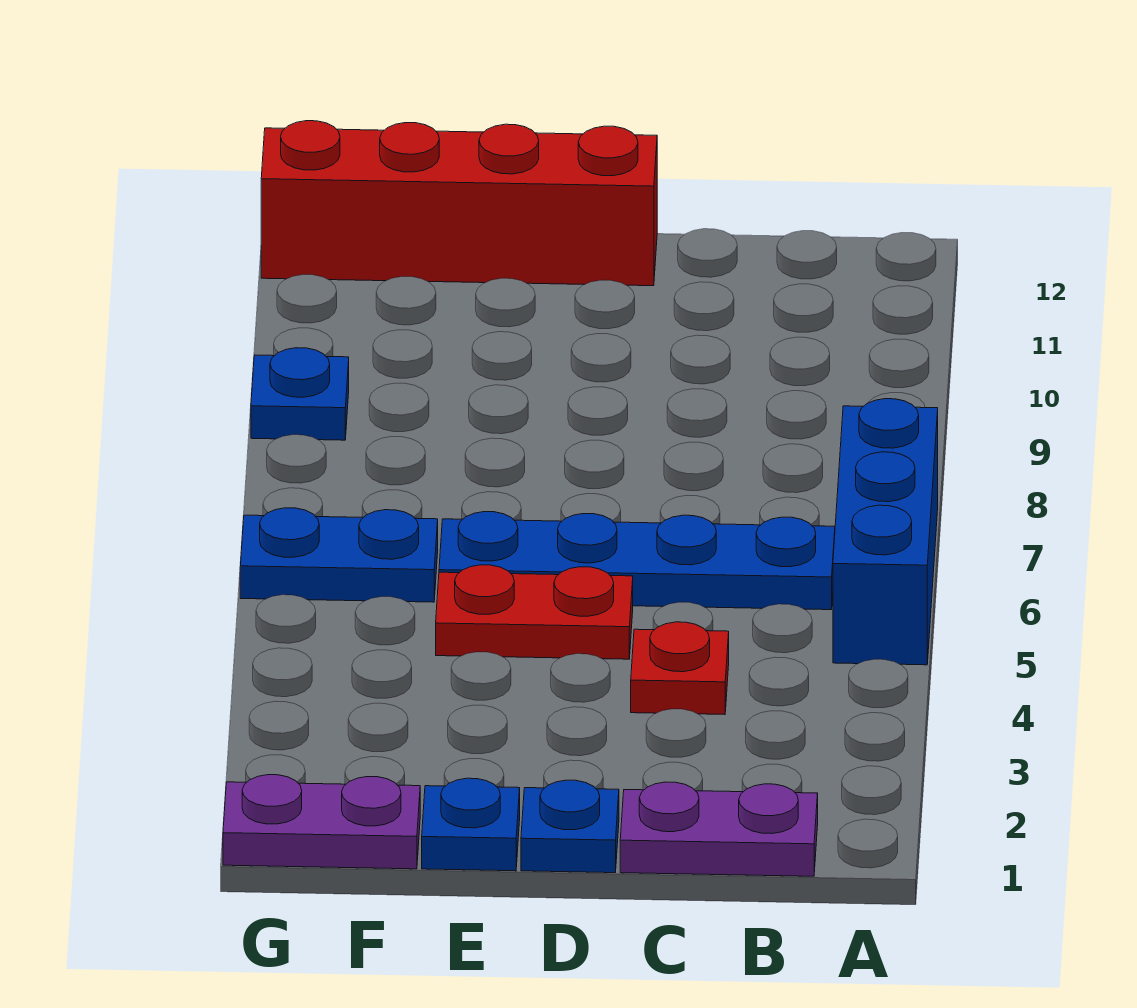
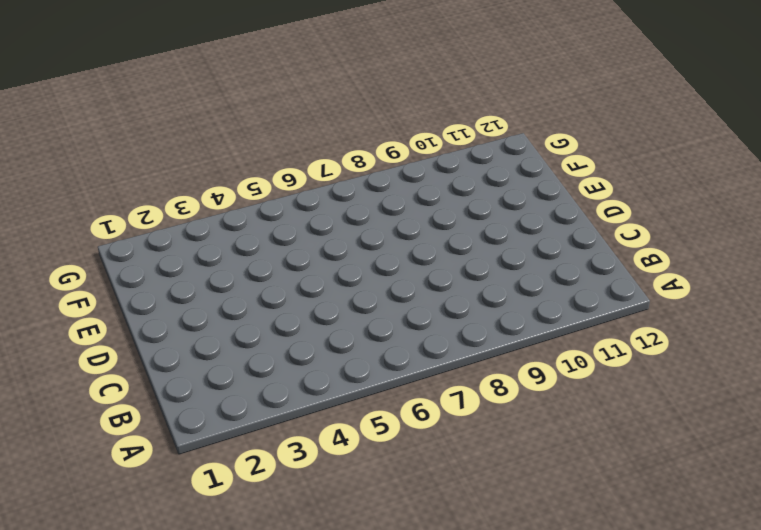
none -> blue brick A5:A7 level 1
none -> purple plate B1:C1 level 1

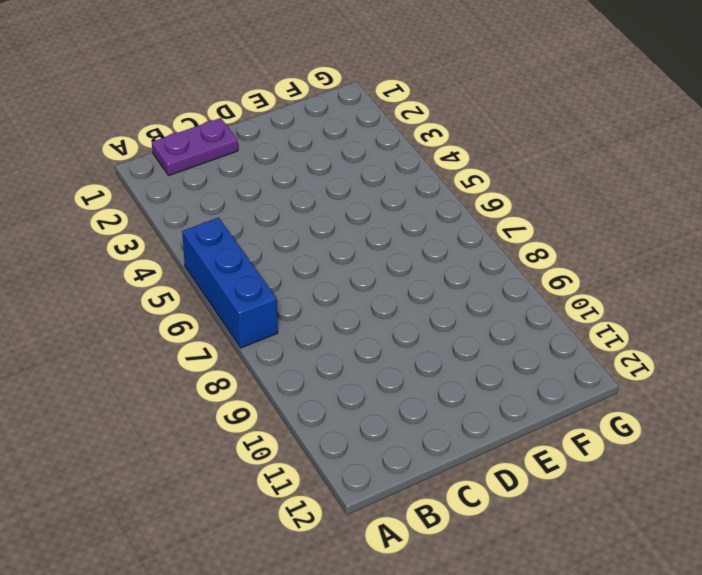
none -> blue plate B6:E6 level 1
none -> red plate C4 level 1

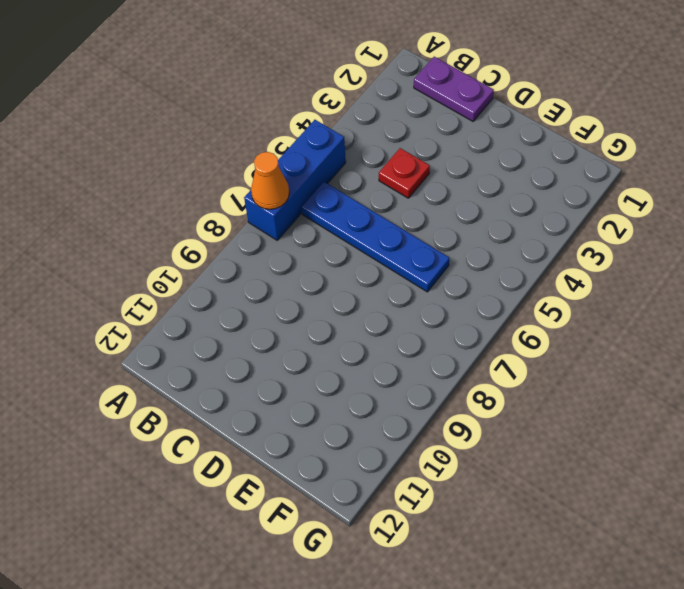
orange cone A7 level 2 -> none
none -> blue plate D1 level 1
none -> red plate D5:E5 level 1

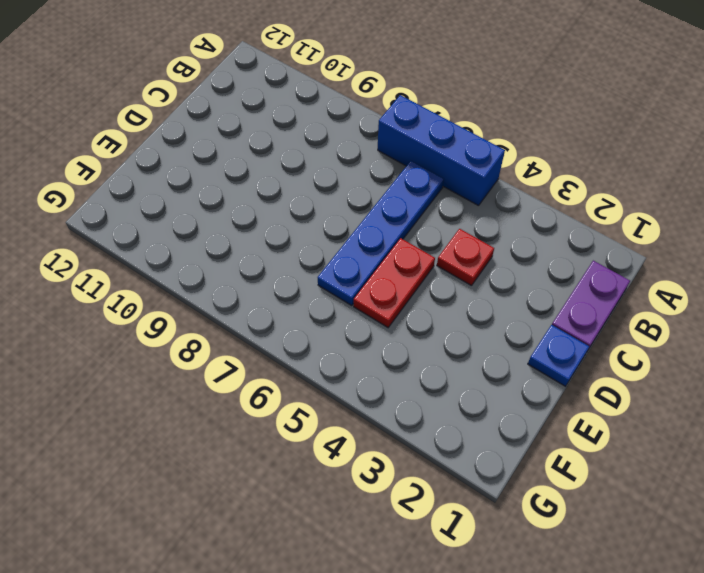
none -> red brick D12:G12 level 1
none -> blue plate E1 level 1

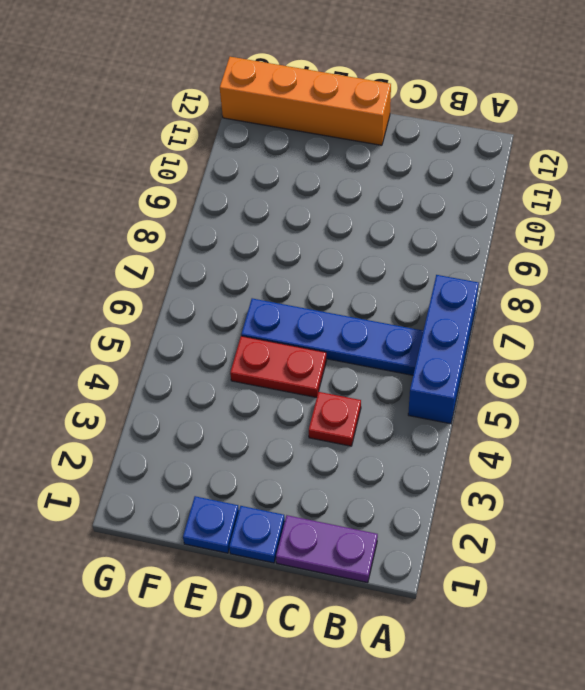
orange brick D12:G12 level 1 -> red brick D12:G12 level 1
none -> purple plate F1:G1 level 1
none -> blue plate F6:G6 level 1

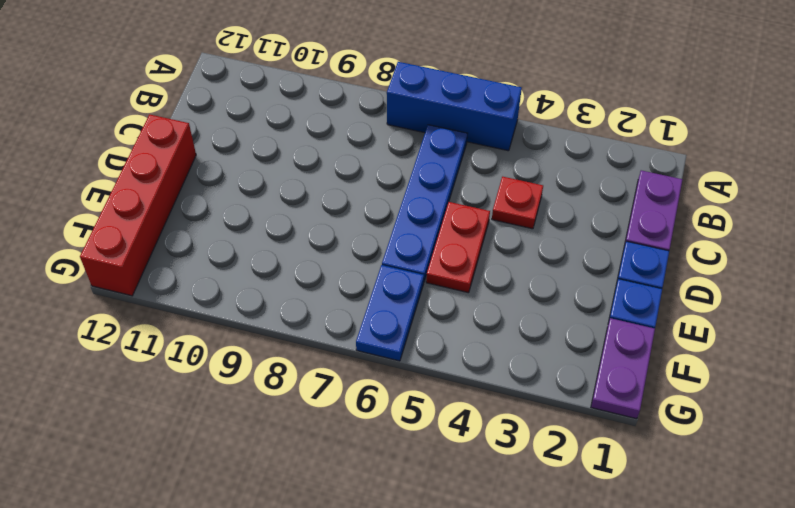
none -> blue plate G9 level 1

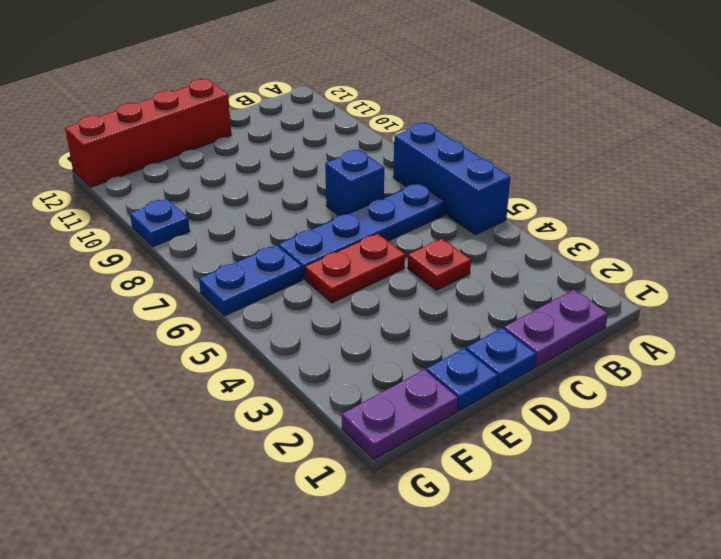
blue brick C7 level 1 -> none

